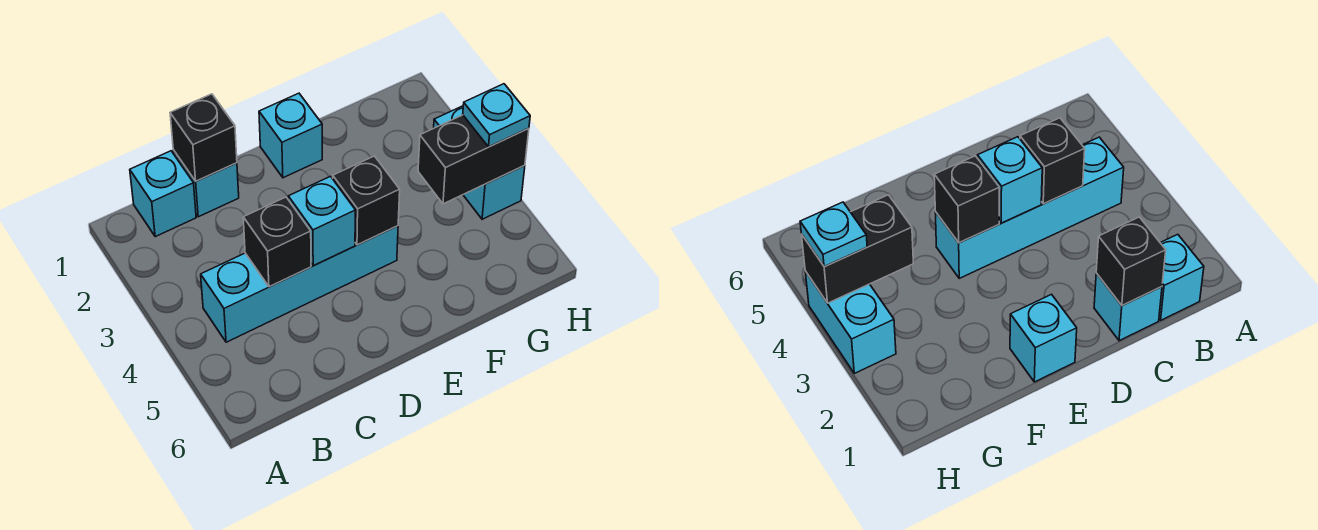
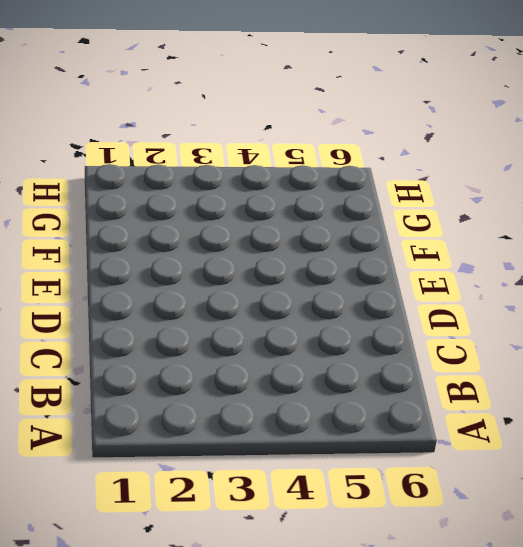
none -> cyan brick B1 level 1
none -> cyan brick B4:E4 level 1

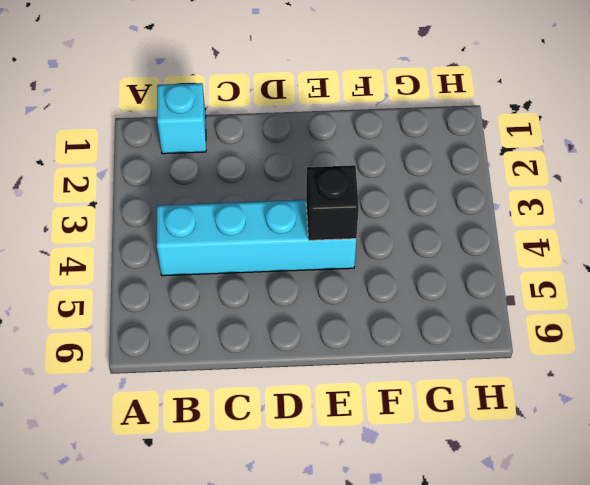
none -> cyan brick C1 level 1
none -> cyan brick E1 level 1

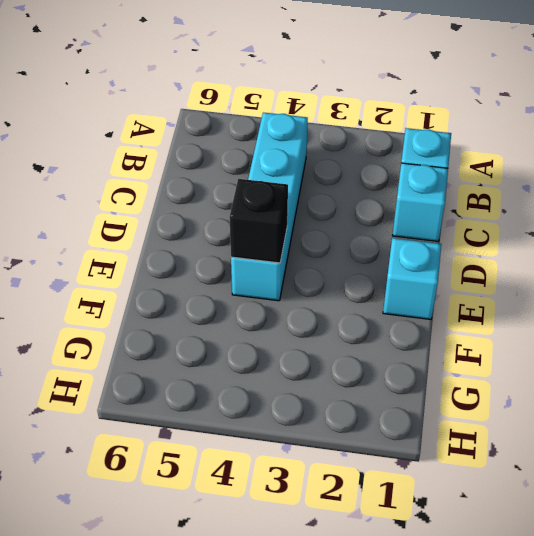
none -> cyan brick H3:H4 level 1
none -> black brick C1 level 2

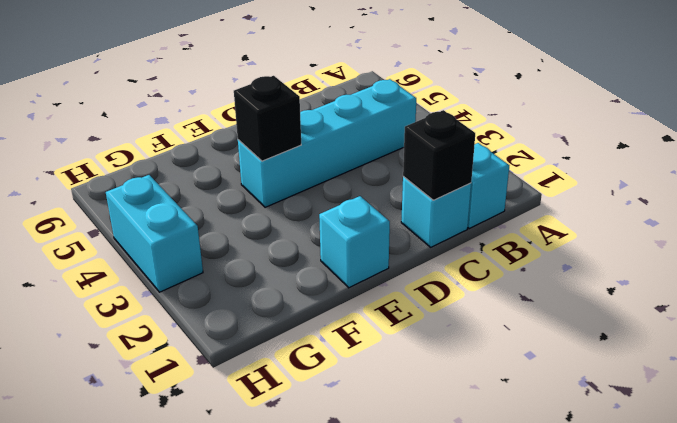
none -> black brick C4 level 2
none -> cyan brick D4 level 2

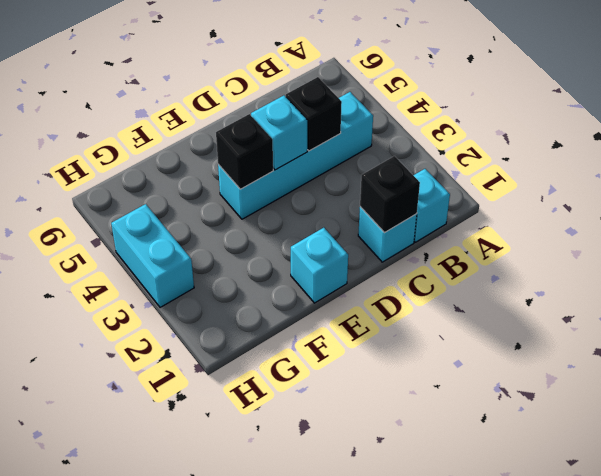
none -> black brick G4:H4 level 2
none -> cyan plate H4 level 3

